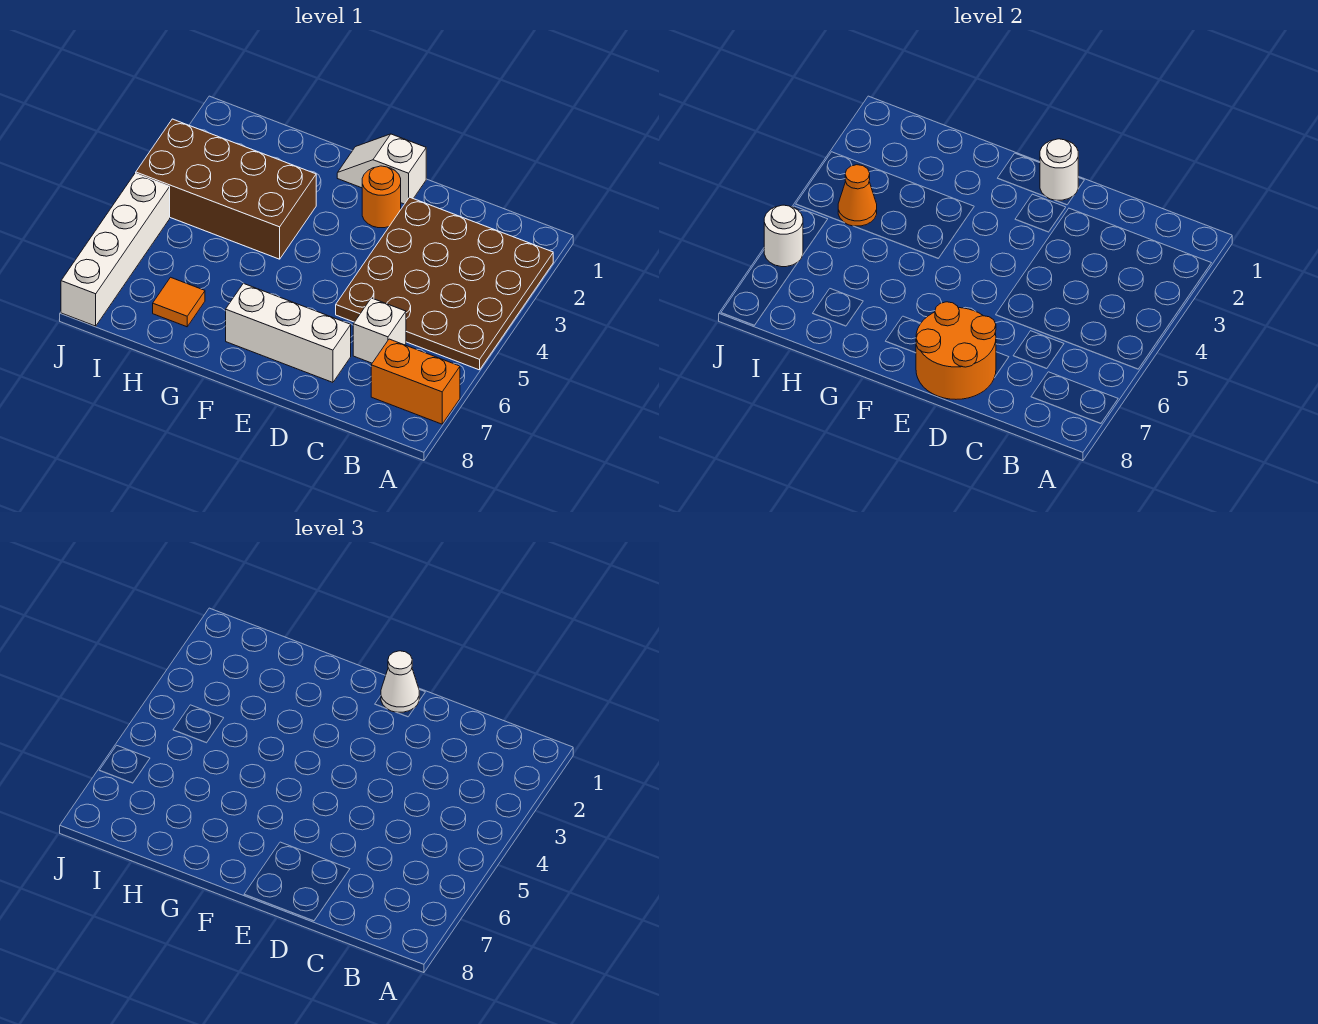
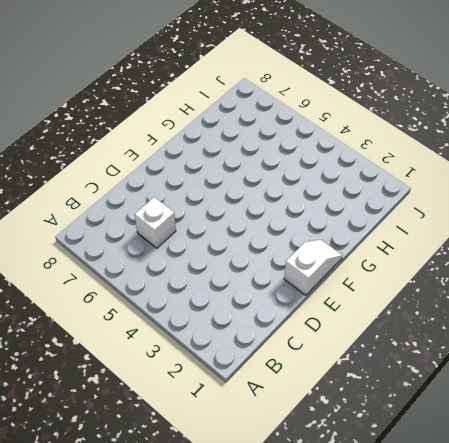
none -> brown plate A2:D5 level 1
none -> orange brick A7:B7 level 1
none -> white brick D7:F7 level 1

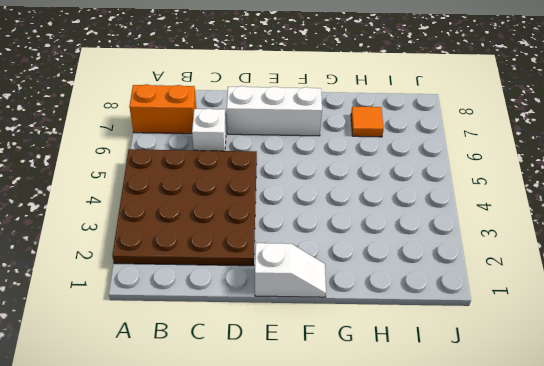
none -> orange round brick E2 level 1
none -> brown brick G3:J4 level 1
none -> white brick J5:J8 level 1

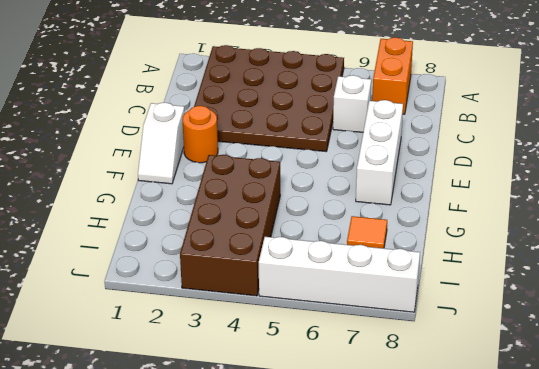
none -> orange round brick D7:E8 level 2
none -> white round brick E1 level 2
none -> orange cone I4 level 2

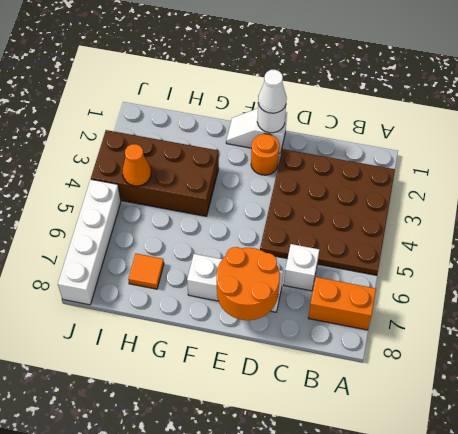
none -> white round brick J6 level 2

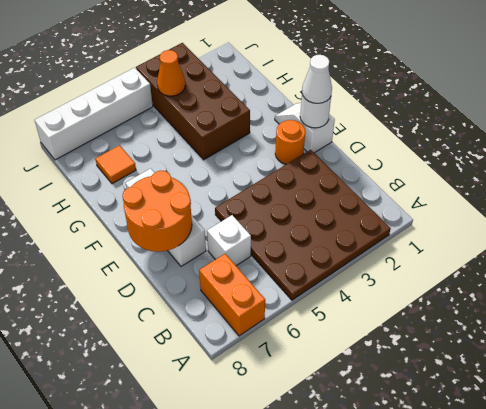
none -> white round brick J6 level 2

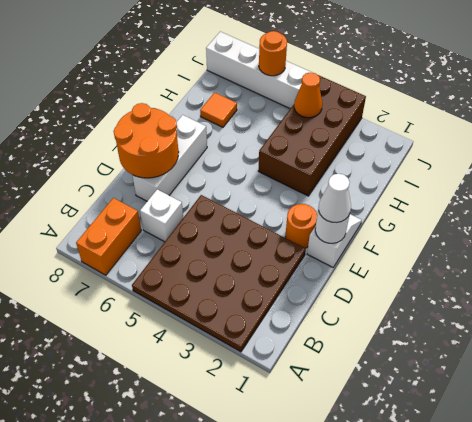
orange round brick J6 level 2 -> white round brick J6 level 2

